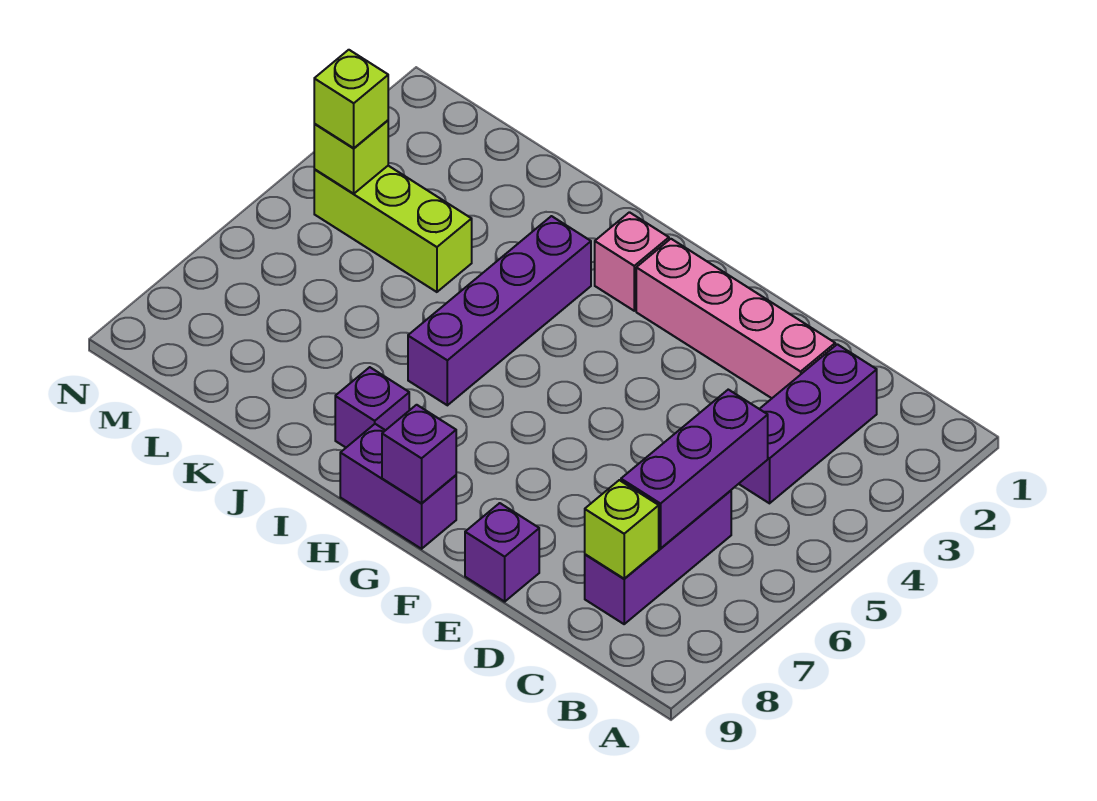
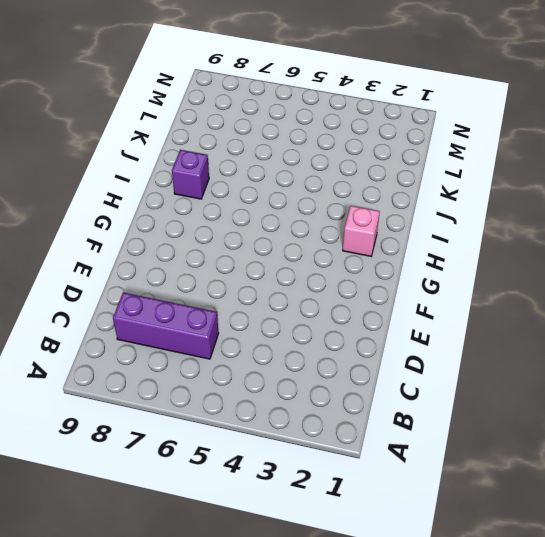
none -> purple brick C2:C4 level 1
none -> pink brick D2:G2 level 1
none -> purple brick E9 level 1

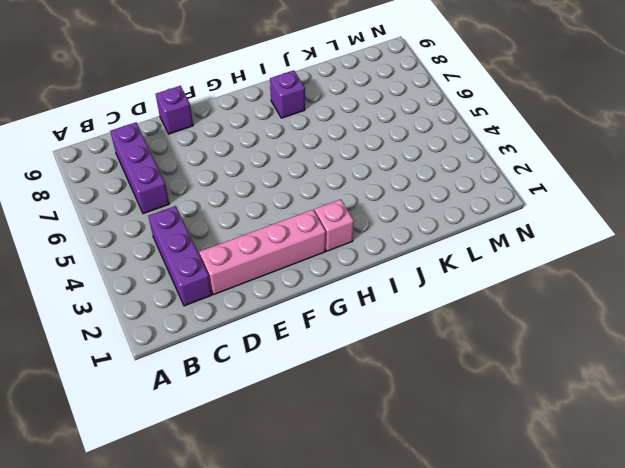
none -> purple brick G9:H9 level 1
none -> purple brick I3:I6 level 1
none -> lime brick K4:M4 level 1

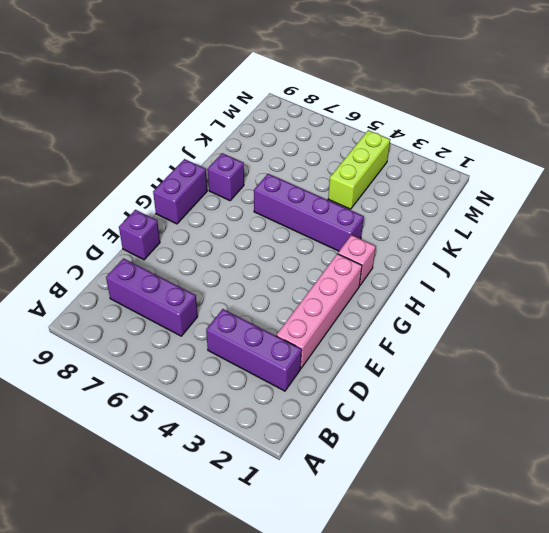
none -> purple brick C5:C7 level 2
none -> lime brick C8 level 2
none -> purple brick G9 level 2

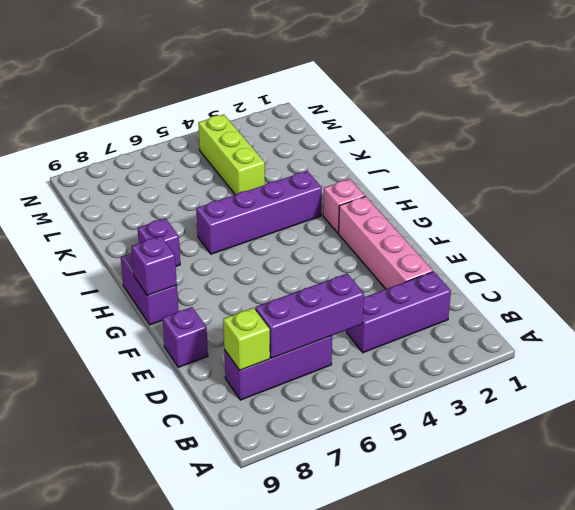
none -> lime brick M4 level 2
none -> lime brick M4 level 3

